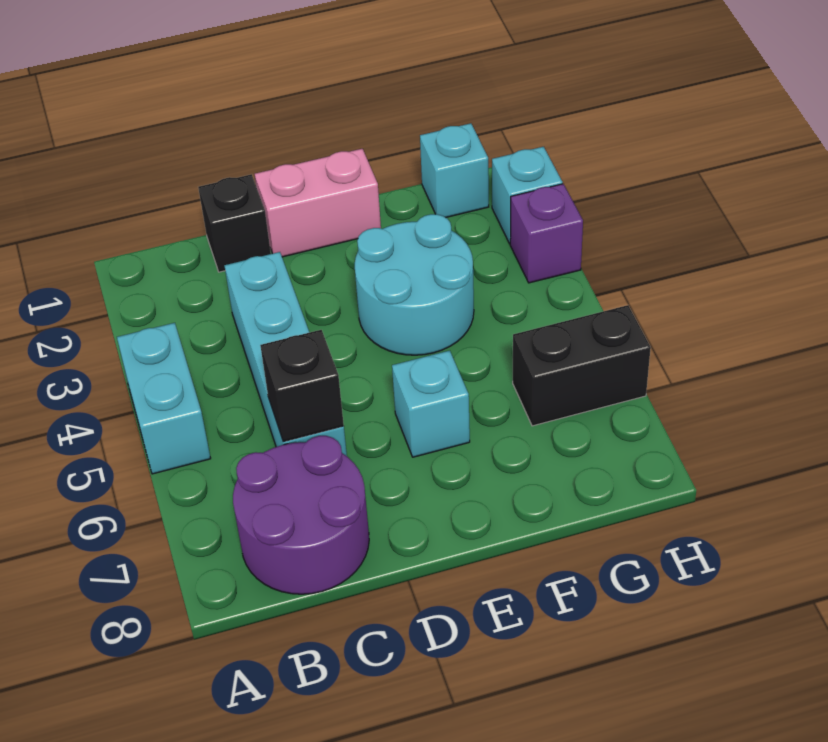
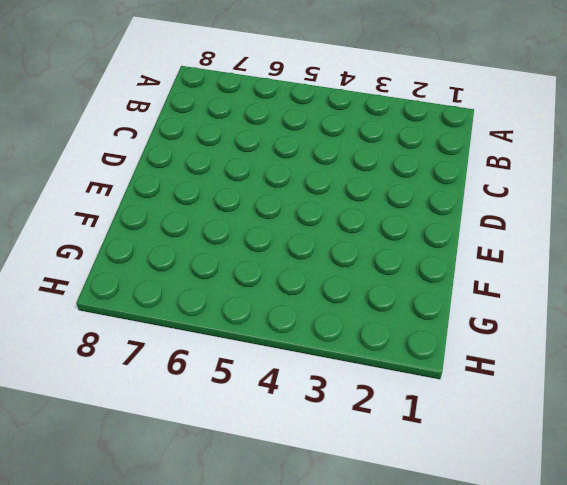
none -> cyan brick A4:A5 level 1
none -> purple round brick B7:C8 level 1
none -> black brick C1 level 1

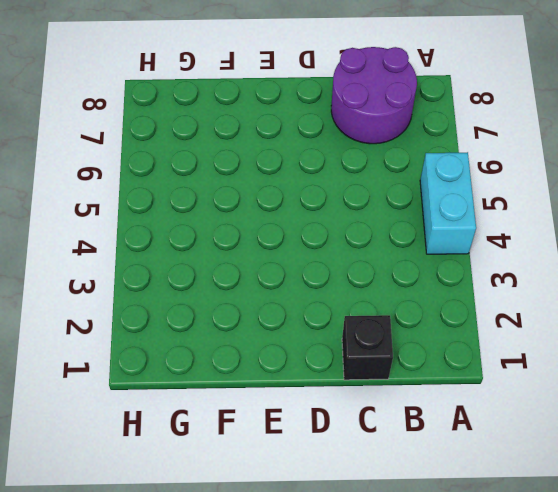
none -> cyan brick C3:C6 level 1
none -> pink brick D1:E1 level 1
none -> cyan round brick E3:F4 level 1

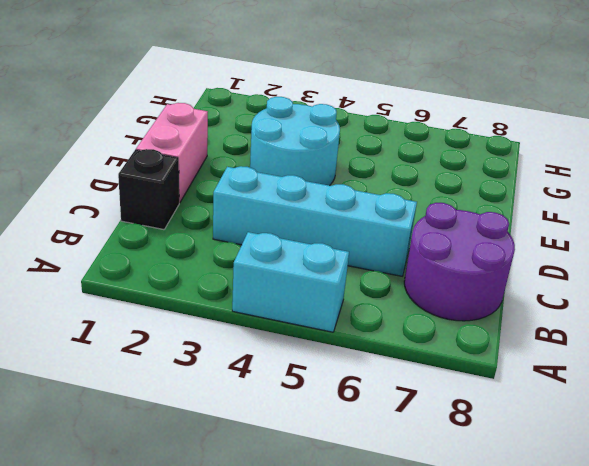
none -> cyan brick E6 level 1
none -> cyan brick G1 level 1
none -> black brick G6:H6 level 1

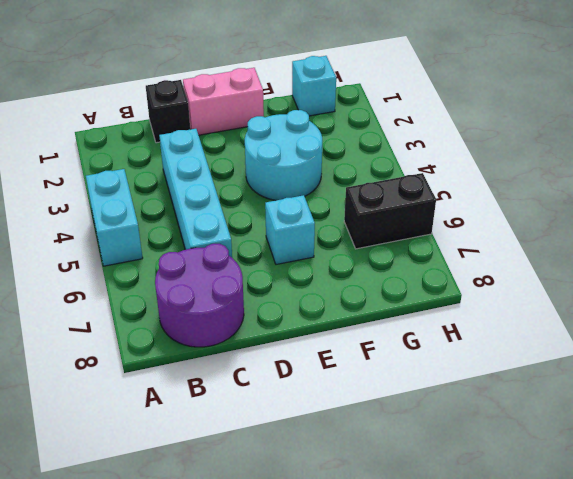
none -> cyan brick H2 level 1
none -> purple brick H3 level 1
none -> black brick C6 level 2

